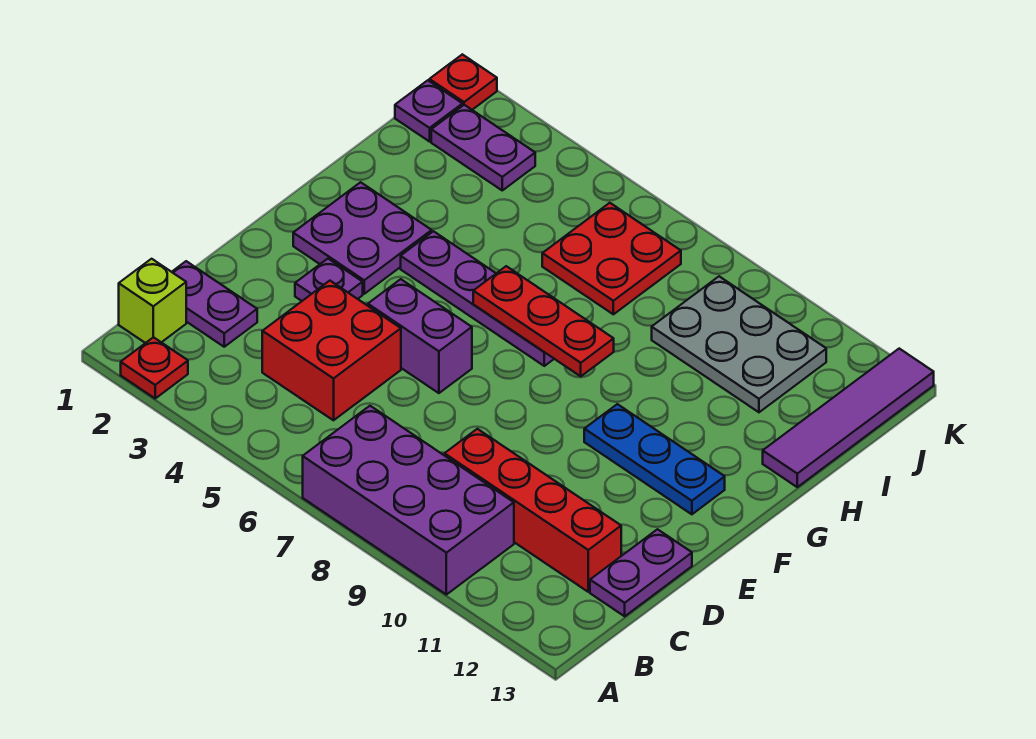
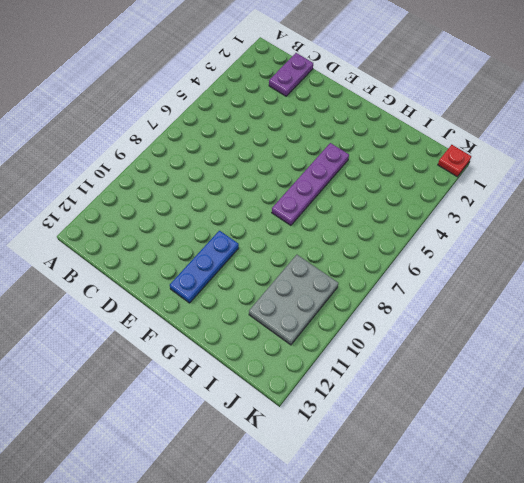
none -> red plate A2 level 1
none -> purple brick A7:B10 level 1
none -> lime brick B1 level 1

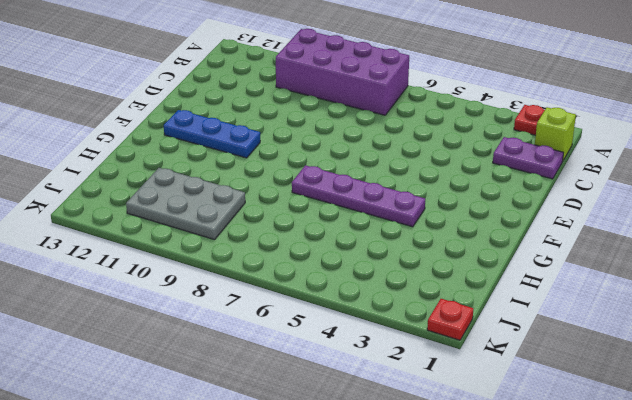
none -> red brick C4:D5 level 1
none -> red brick C9:C12 level 1
none -> purple plate C13:D13 level 1

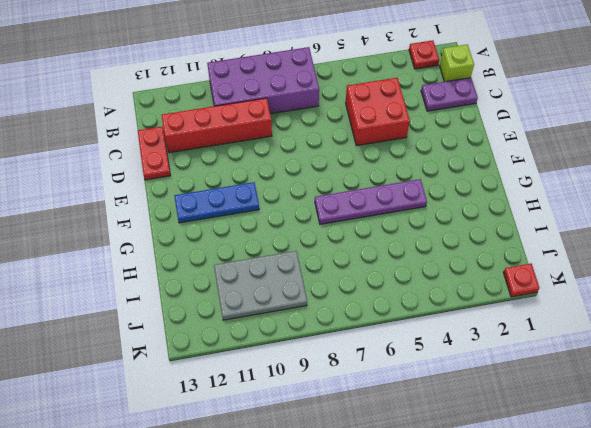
red plate C13:D13 level 1 -> purple plate C13:D13 level 1
none -> purple plate E3 level 1
none -> purple brick E5:E6 level 1
none -> purple plate F2:G3 level 1

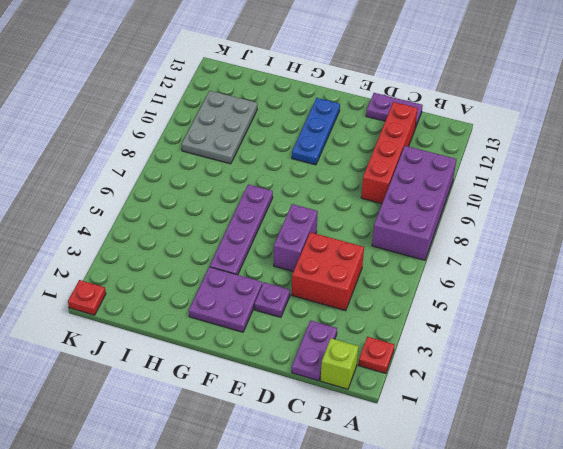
none -> purple tile H13:K13 level 1
none -> red plate I6:J7 level 1
none -> purple plate J1 level 1

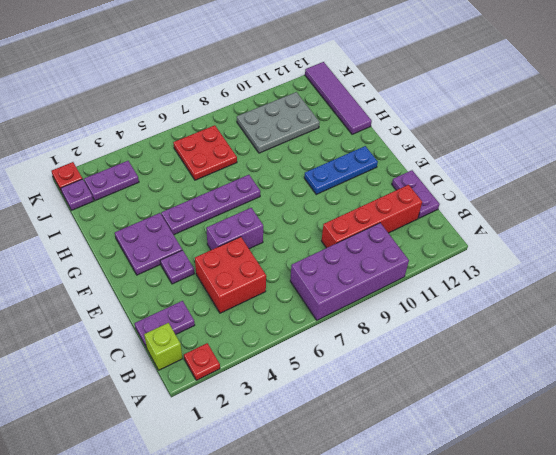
none -> red plate G6:G8 level 2

